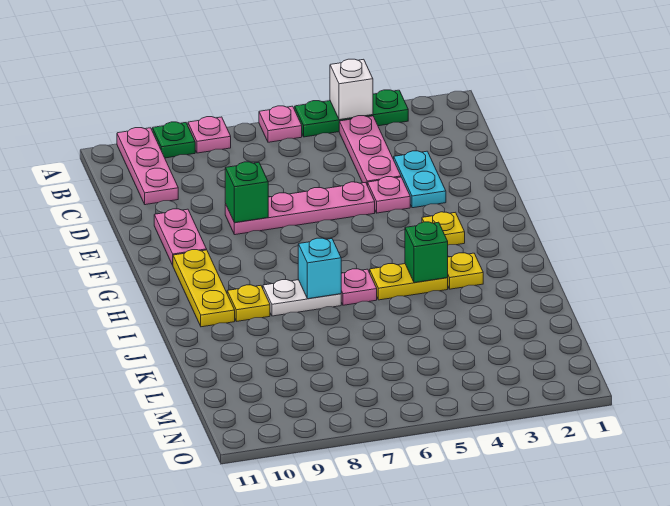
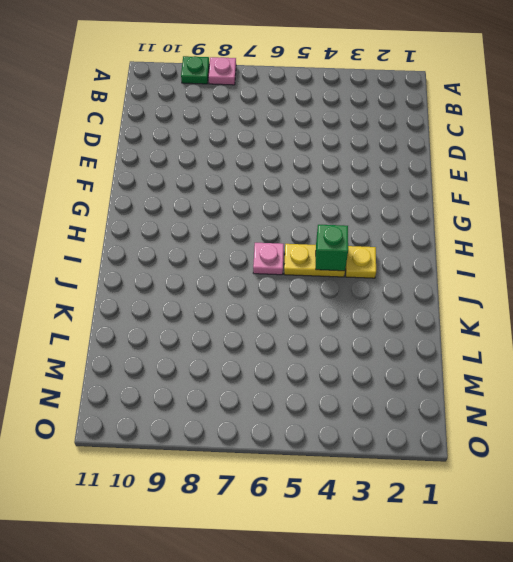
none -> green plate A3:A5 level 1
none -> pink plate A6 level 1
none -> pink plate A10:C10 level 1

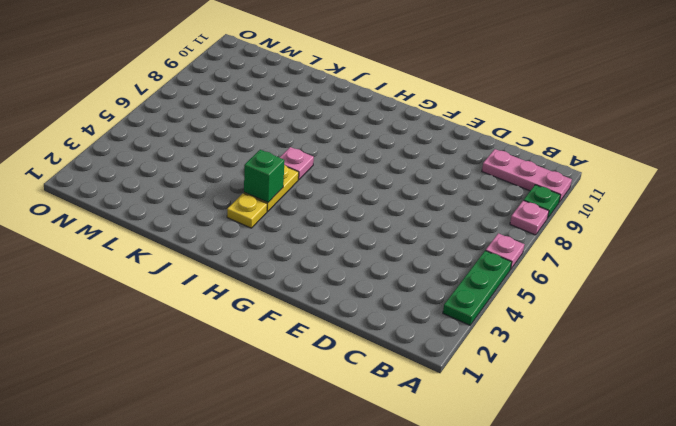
none -> pink plate B4:D4 level 1
none -> cyan plate D3:E3 level 1
none -> pink plate E4 level 1

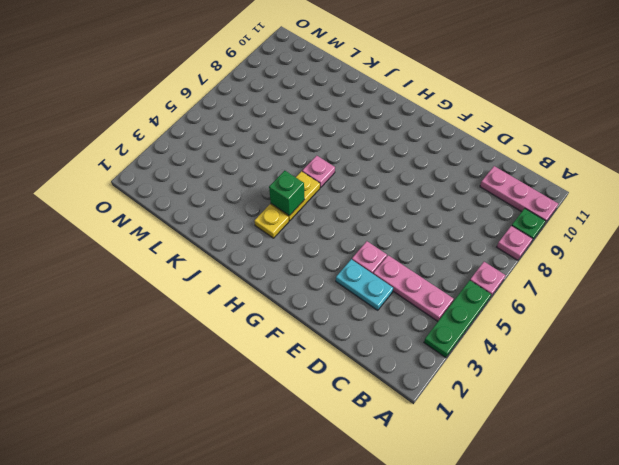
none -> pink plate E5:E8 level 1
none -> pink plate E10:F10 level 1
none -> yellow plate G3 level 1

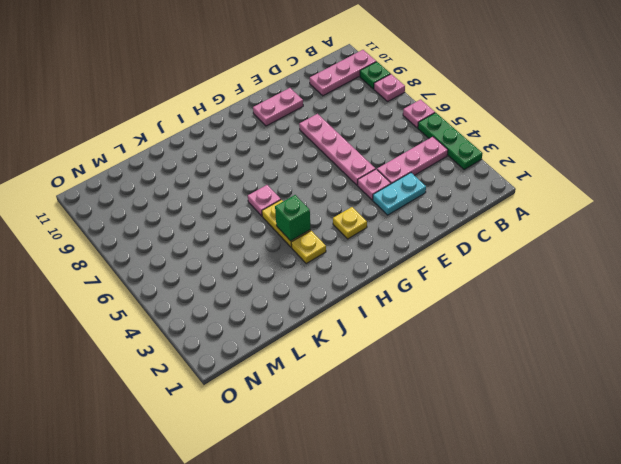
none -> yellow plate G10:I10 level 1
none -> white plate I7:I8 level 1
none -> yellow plate I9 level 1

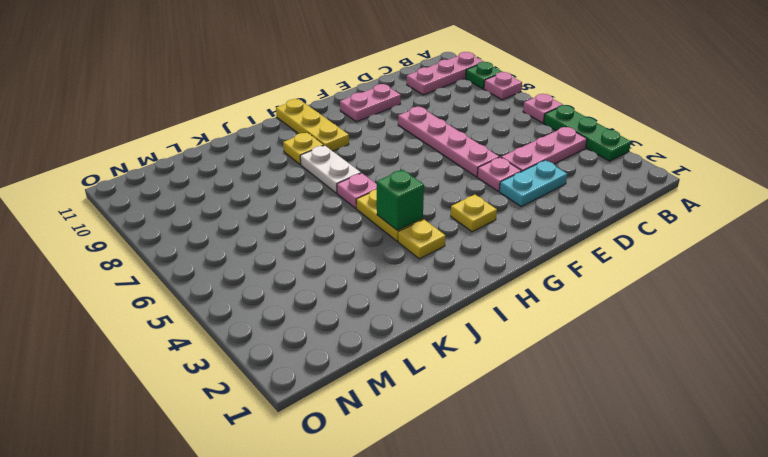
yellow plate H9:H11 level 1 -> yellow plate G10:I10 level 1
none -> white brick A4 level 2
none -> green brick E8 level 2
none -> cyan brick I7 level 2

